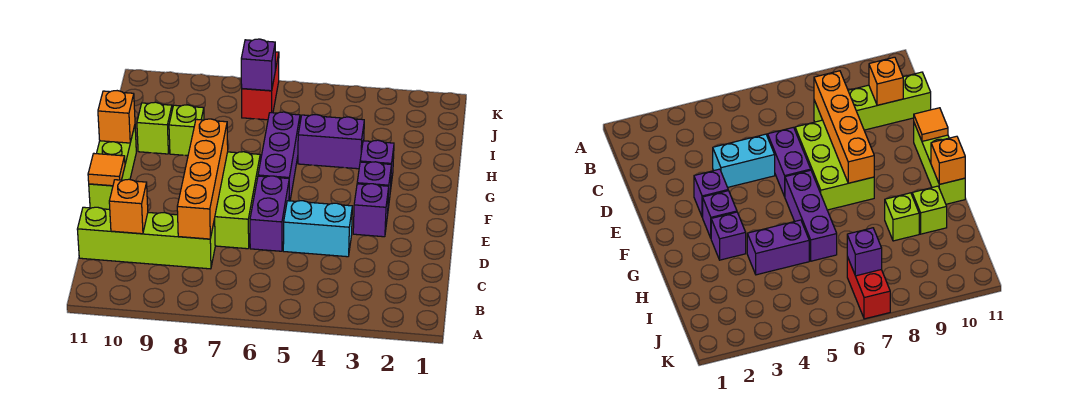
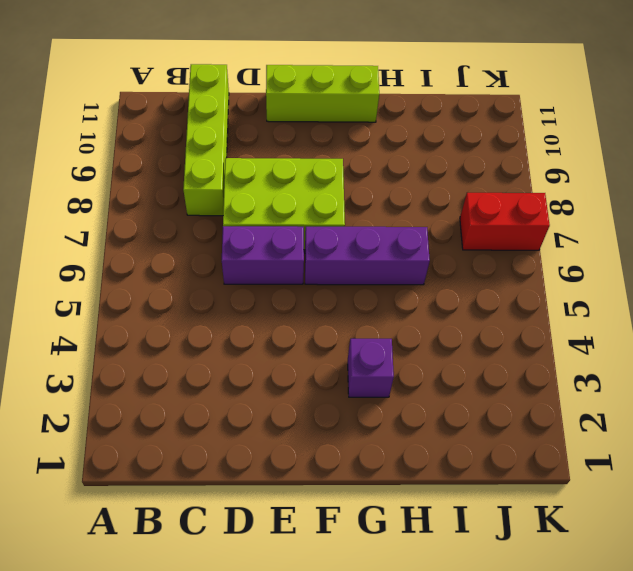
none -> cyan brick D4:D5 level 1
none -> purple brick E3 level 1
none -> purple brick F3 level 1

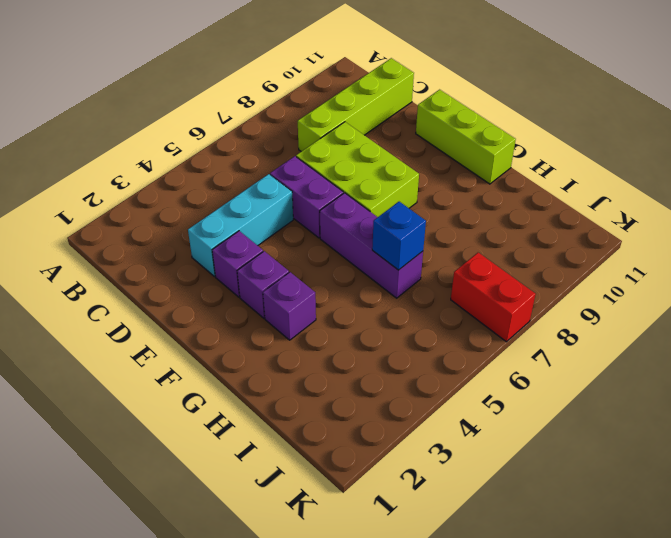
cyan brick D3:D5 level 1 -> cyan brick D4:D5 level 1
blue brick H6 level 2 -> none
none -> purple brick H4:H5 level 1
none -> lime brick H9 level 1
none -> lime brick H10 level 1

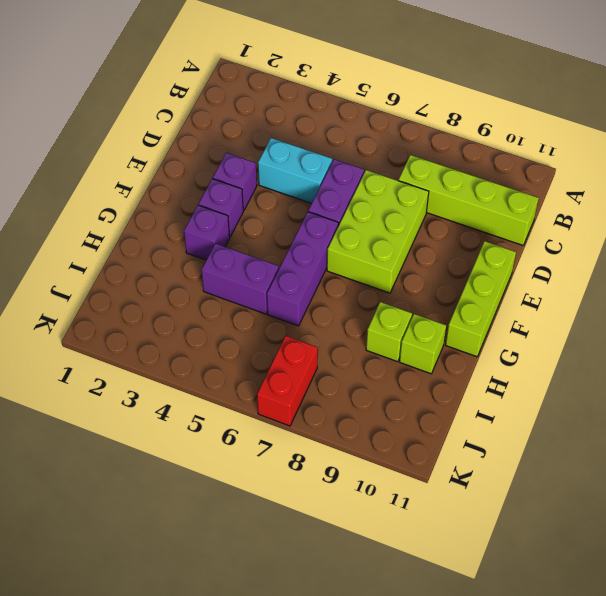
none -> orange brick C8:F8 level 2
none -> orange brick C10 level 2
none -> orange tile E11 level 2

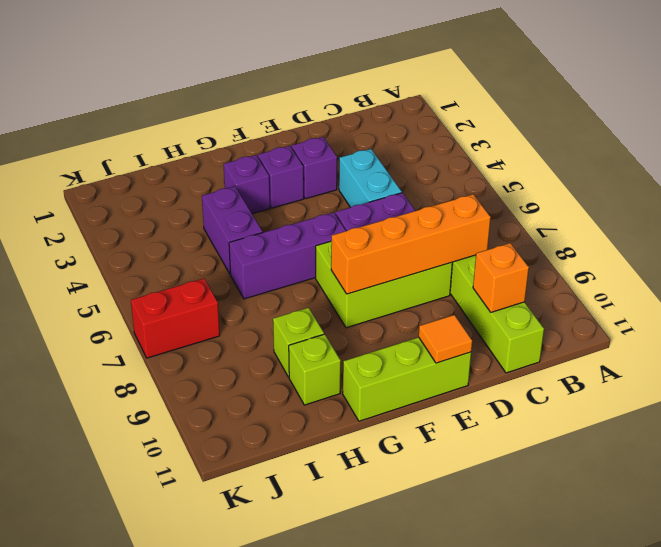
none -> orange brick G11 level 2
none -> purple brick J7 level 2

